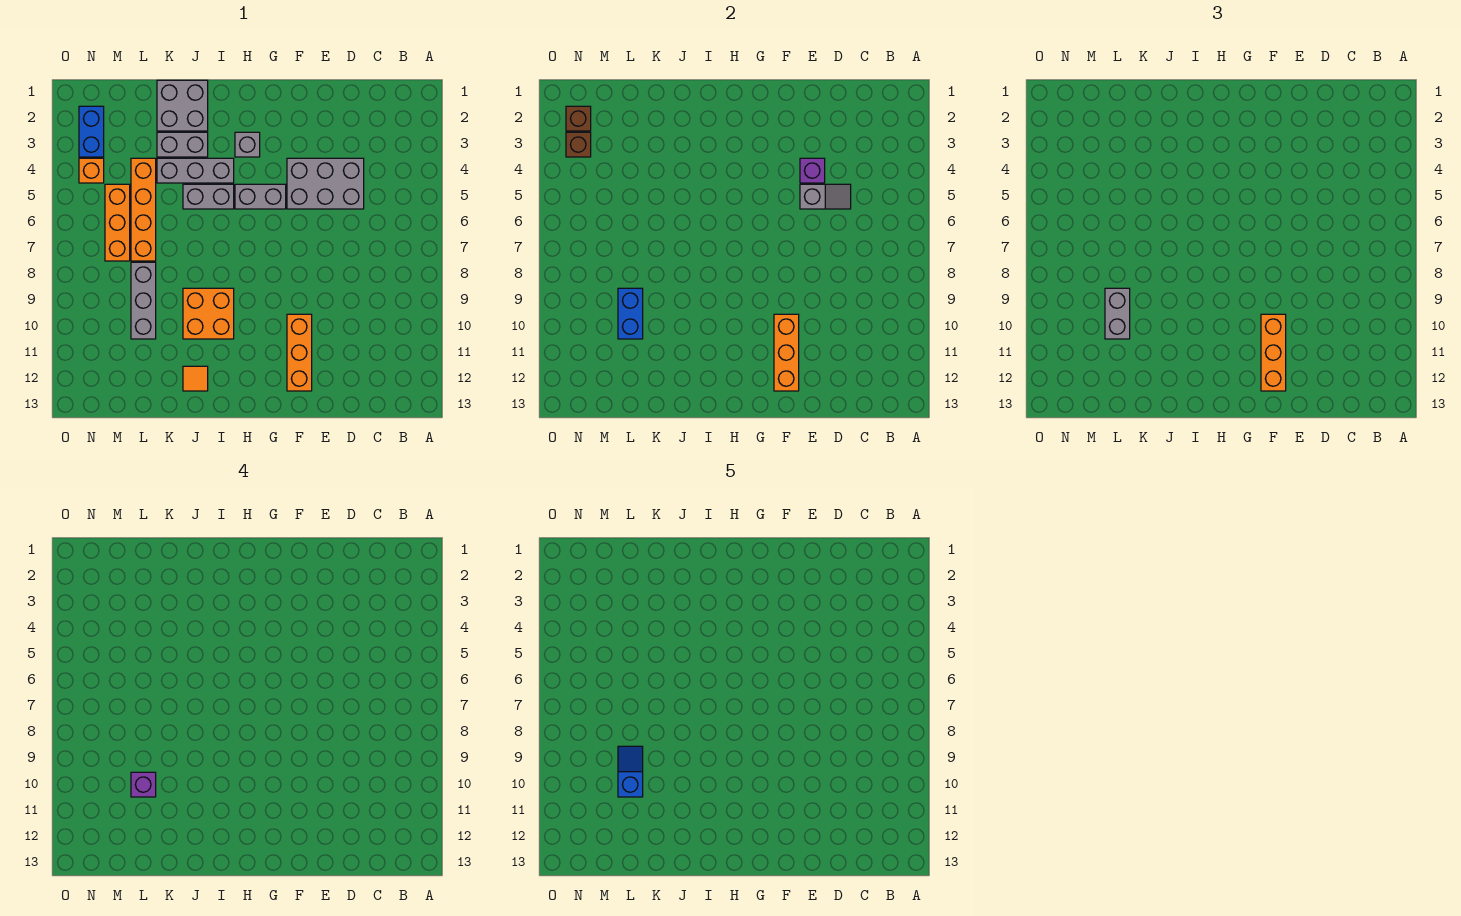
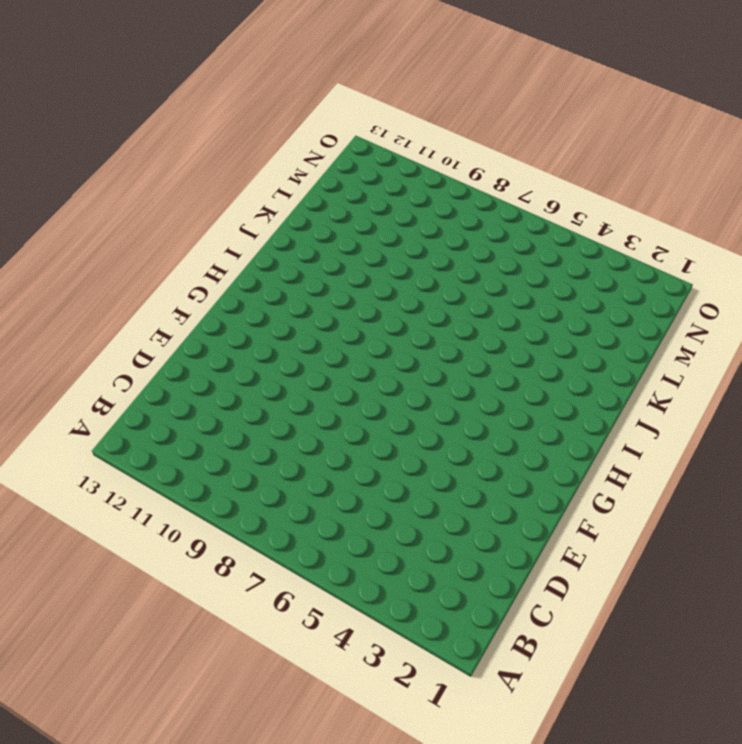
none -> grey brick D4:F5 level 1
none -> orange brick F10:F12 level 1
none -> grey brick G5:H5 level 1

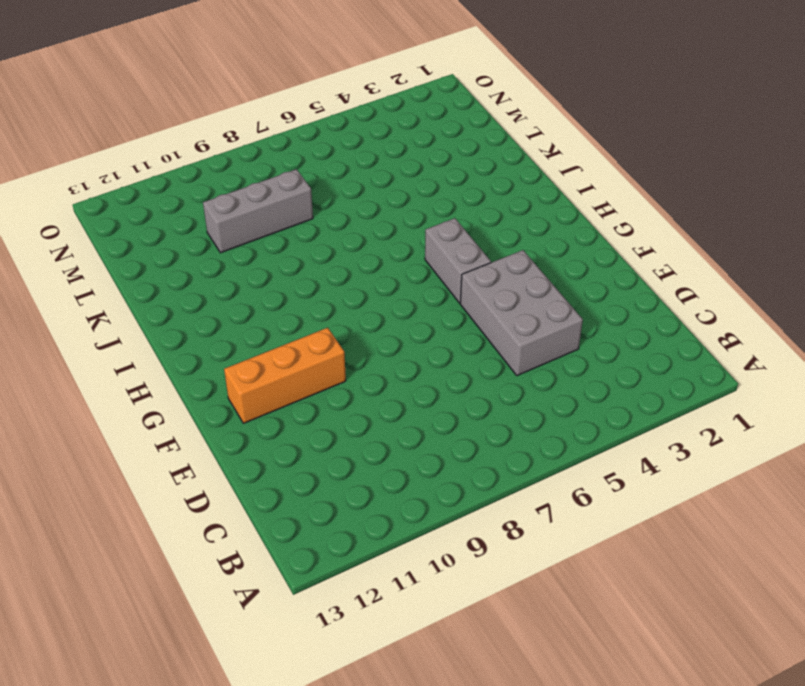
none -> grey brick H3 level 1
none -> grey brick I4:K4 level 1
none -> grey brick I5:J5 level 1

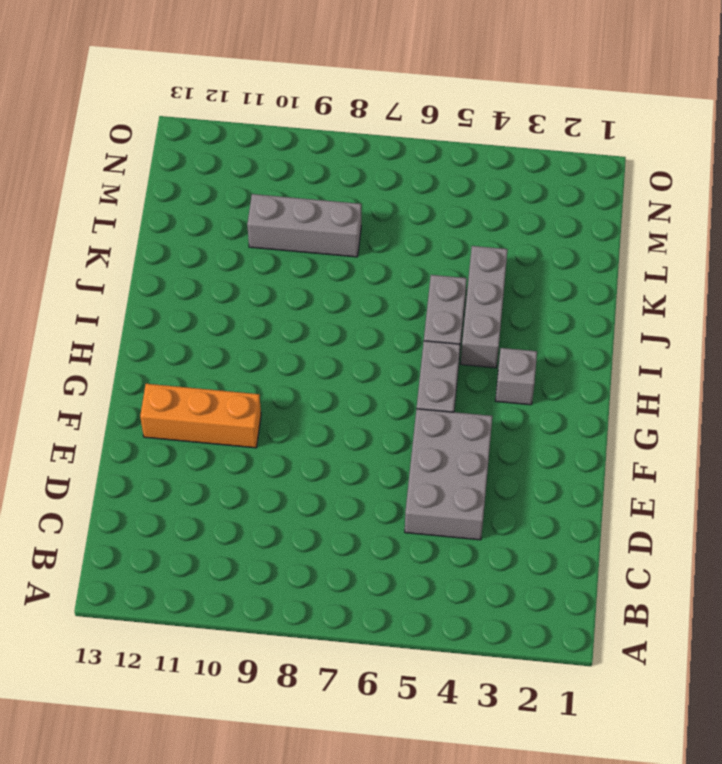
none -> orange brick I9:J10 level 1
none -> grey brick J1:K2 level 1
none -> grey brick J3:K3 level 1

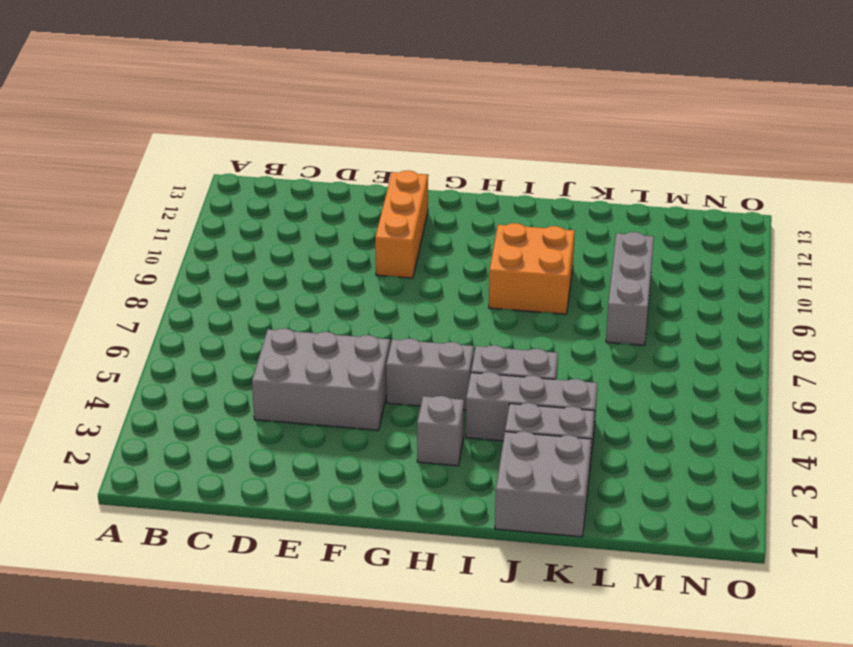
none -> orange tile J12 level 1
none -> orange brick L4:L7 level 1
none -> orange brick M5:M7 level 1

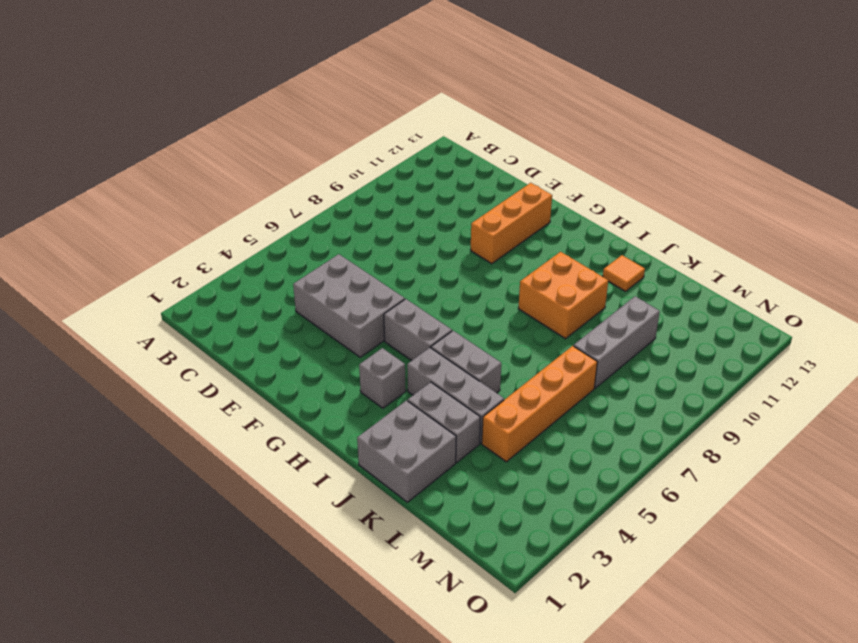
none -> orange brick M5:M7 level 1
none -> blue brick N2:N3 level 1
none -> orange brick N4 level 1

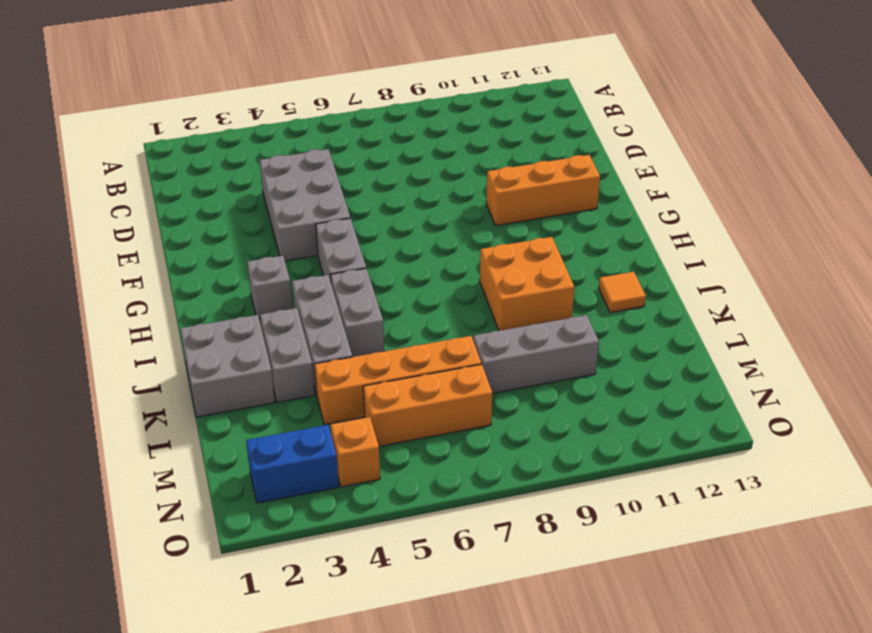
none -> grey slope D5:E5 level 2 top E
none -> purple brick E4 level 2
none -> orange brick F10:F12 level 2

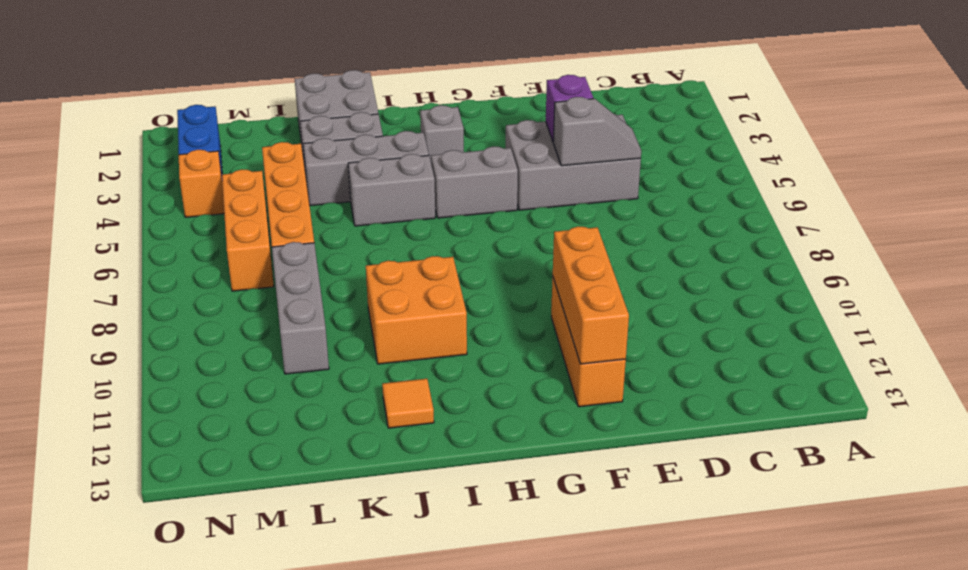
none -> blue brick L9:L10 level 2
none -> brown brick N2 level 2
none -> brown brick N3 level 2

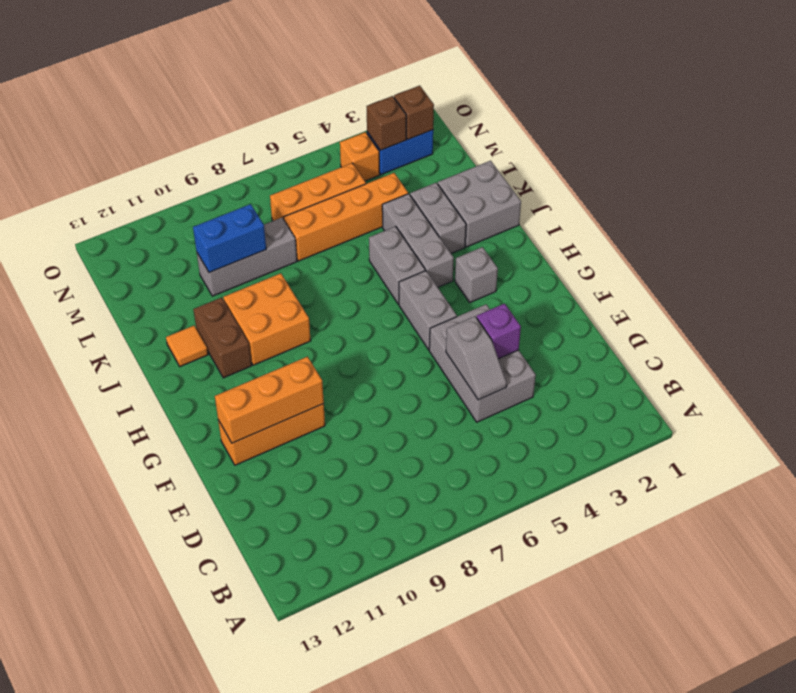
brown brick I11:J11 level 1 -> none
none -> orange brick F10:F12 level 3
none -> grey brick L9:L10 level 3
none -> purple brick L10 level 4

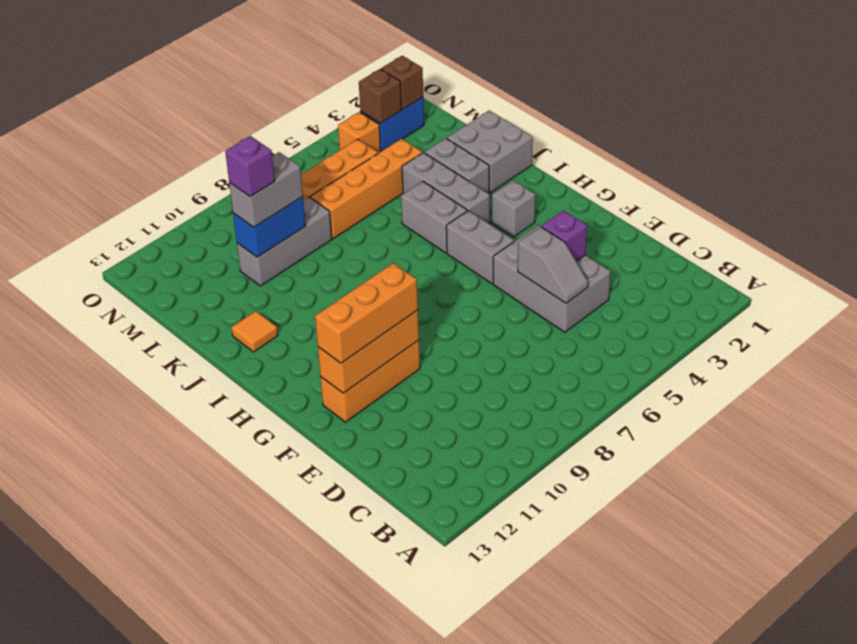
none -> orange brick I9:J10 level 1
none -> blue slope L9:L10 level 5 top 10

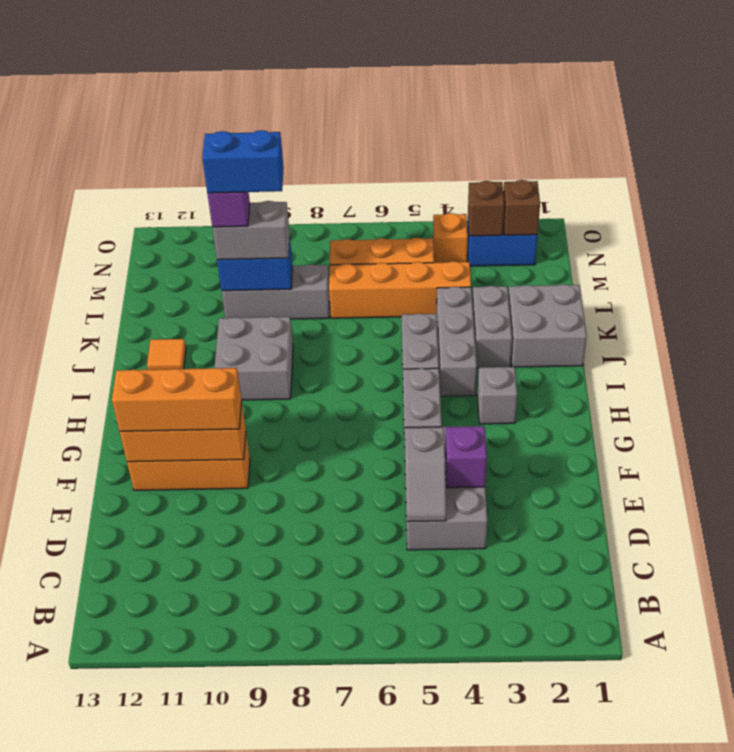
grey brick I9:J10 level 1 -> orange brick I9:J10 level 1
blue brick L9:L10 level 5 -> blue slope L9:L10 level 5 top 10

